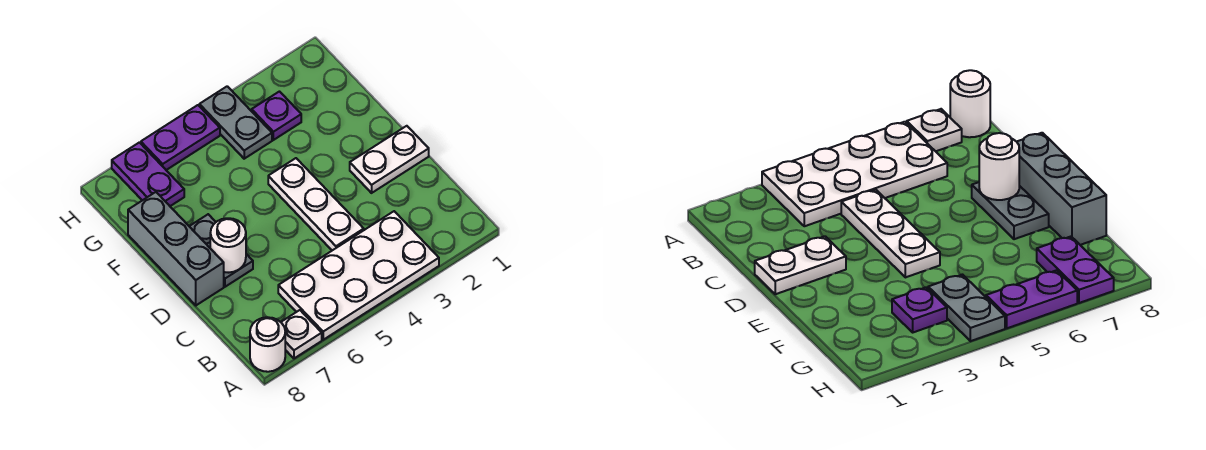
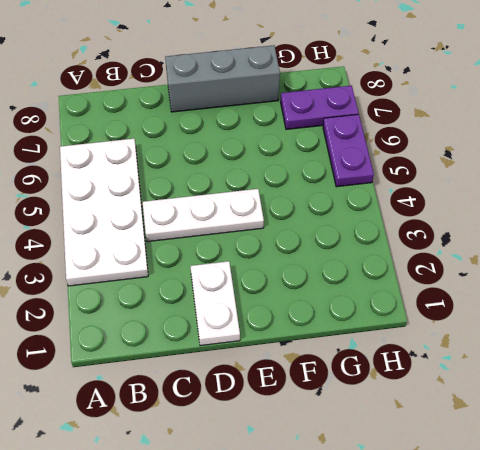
none -> white plate A7 level 1
none -> white round brick A8 level 1
none -> grey plate D7:E7 level 1

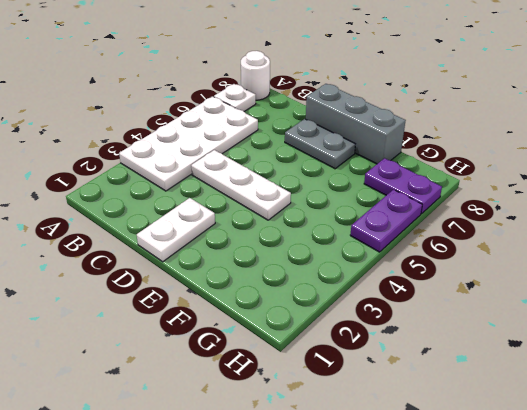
none -> purple plate G3 level 1
none -> grey plate G4:H4 level 1
none -> white round brick D7 level 2

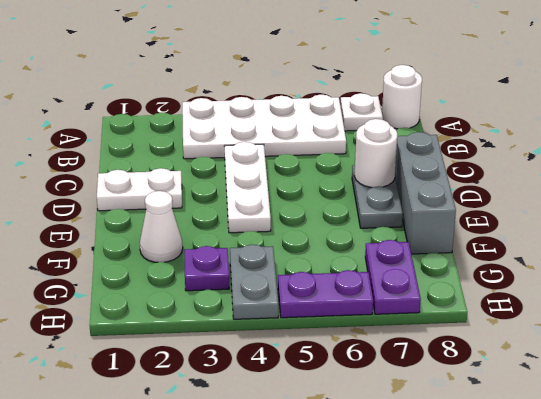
white cone F2 level 1 -> none

